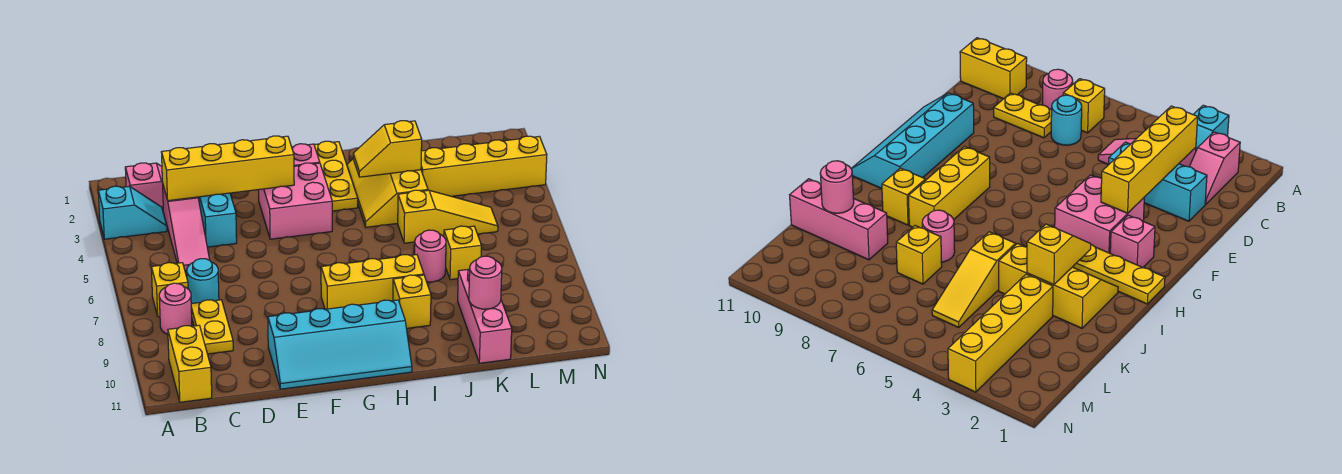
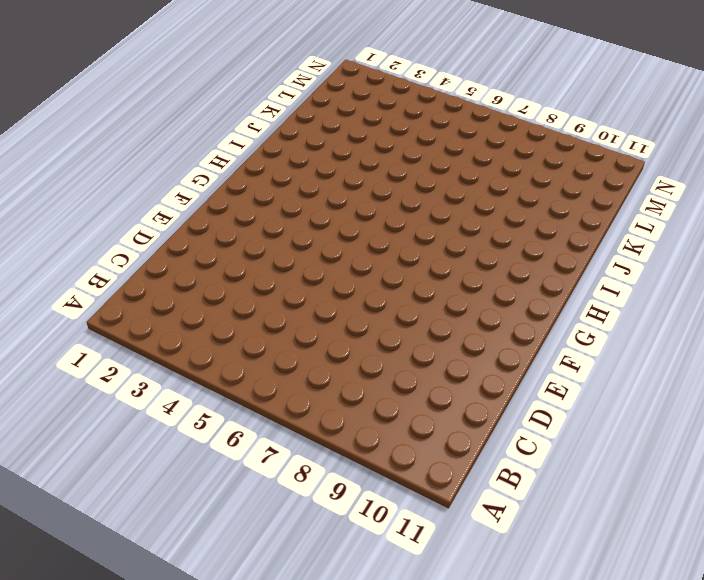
none -> cyan slope A3:B3 level 1 top A
none -> pink slope B2:C2 level 1 top B
none -> yellow brick B7 level 1

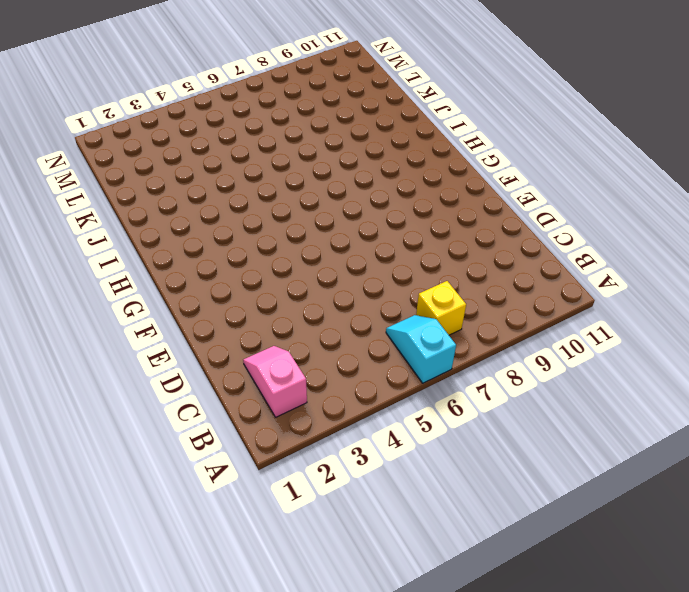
cyan slope A6:B6 level 1 top A -> cyan slope A3:B3 level 1 top A
none -> pink round brick B8 level 1
none -> yellow brick B10:B11 level 1
none -> pink slope C3:C5 level 1 top 3

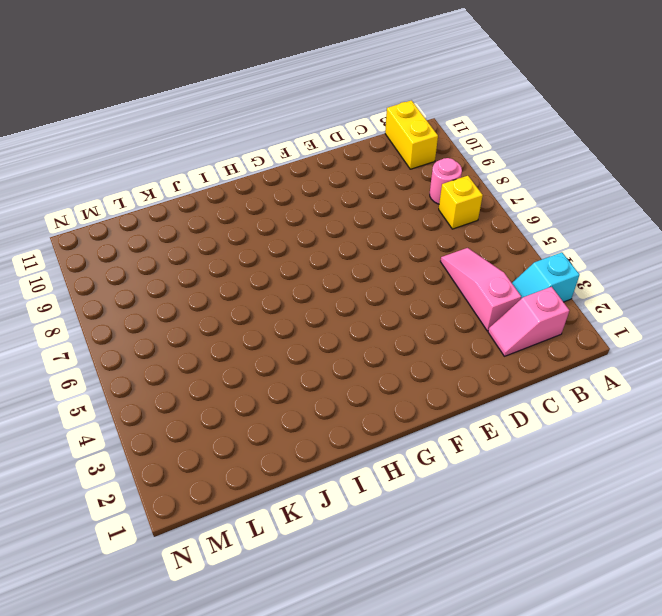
none -> cyan round brick C7 level 1
none -> yellow plate C8:C9 level 1
none -> cyan brick D2:D4 level 1

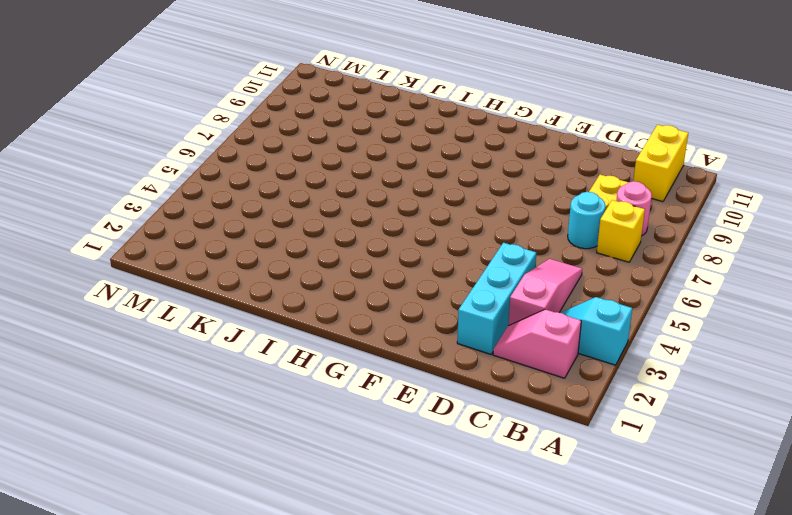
none -> cyan slope E10:H11 level 1 top 10
none -> pink brick F3:G4 level 1
none -> pink brick G2 level 1

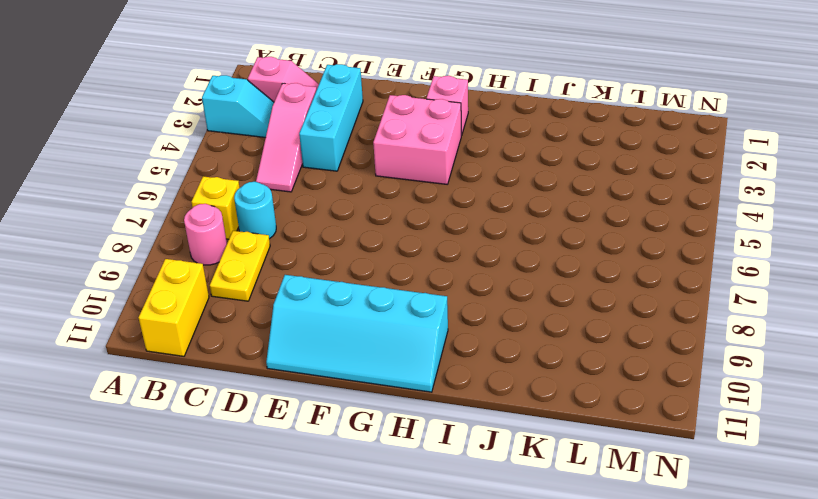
none -> yellow brick G8:I8 level 1
none -> yellow plate H1:H3 level 1
none -> yellow slope I2:J4 level 1 top J

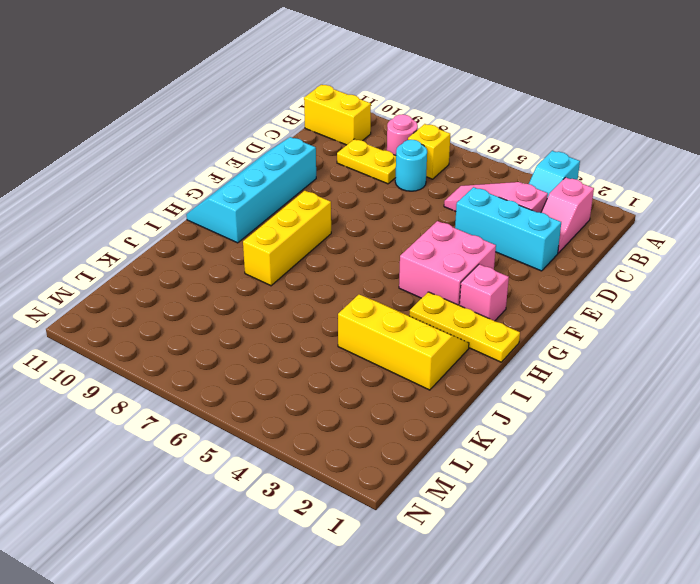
none -> yellow brick I9 level 1
none -> yellow slope J5:L5 level 1 top J
none -> pink round brick J7 level 1

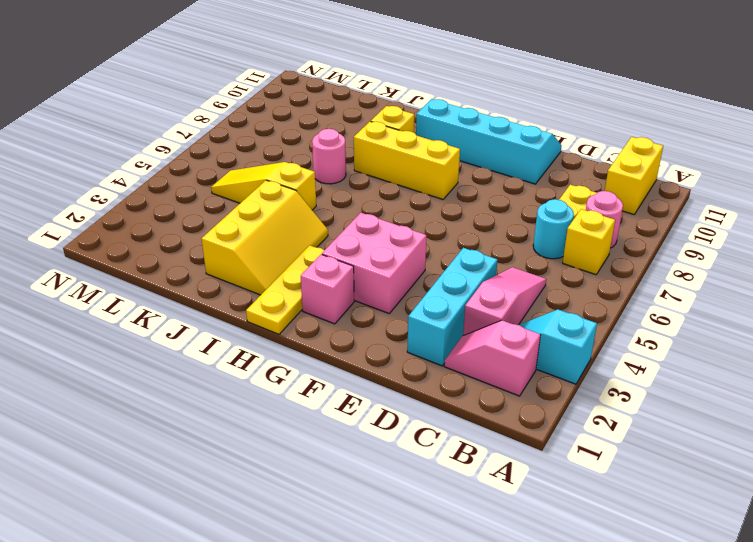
none -> yellow brick K3:N3 level 1
none -> yellow brick K7 level 1
none -> pink brick K9:K11 level 1

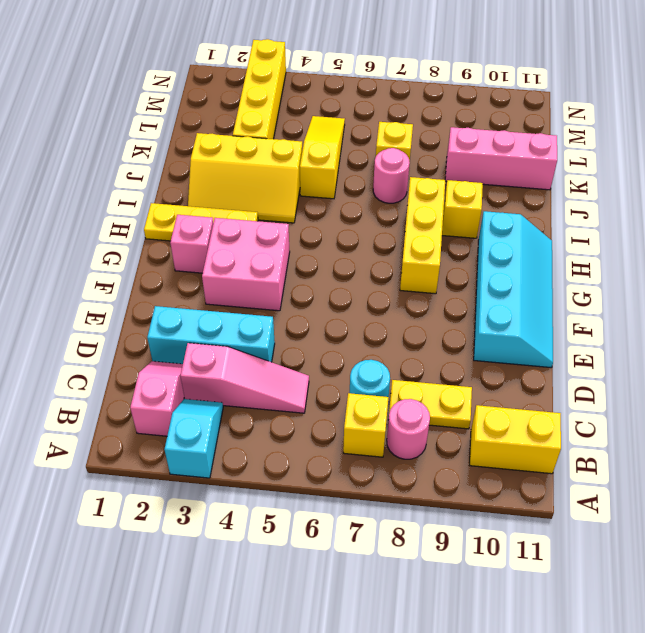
none -> yellow brick C3:F3 level 2
none -> yellow slope I3:J3 level 2 top J
none -> pink round brick K10 level 2

